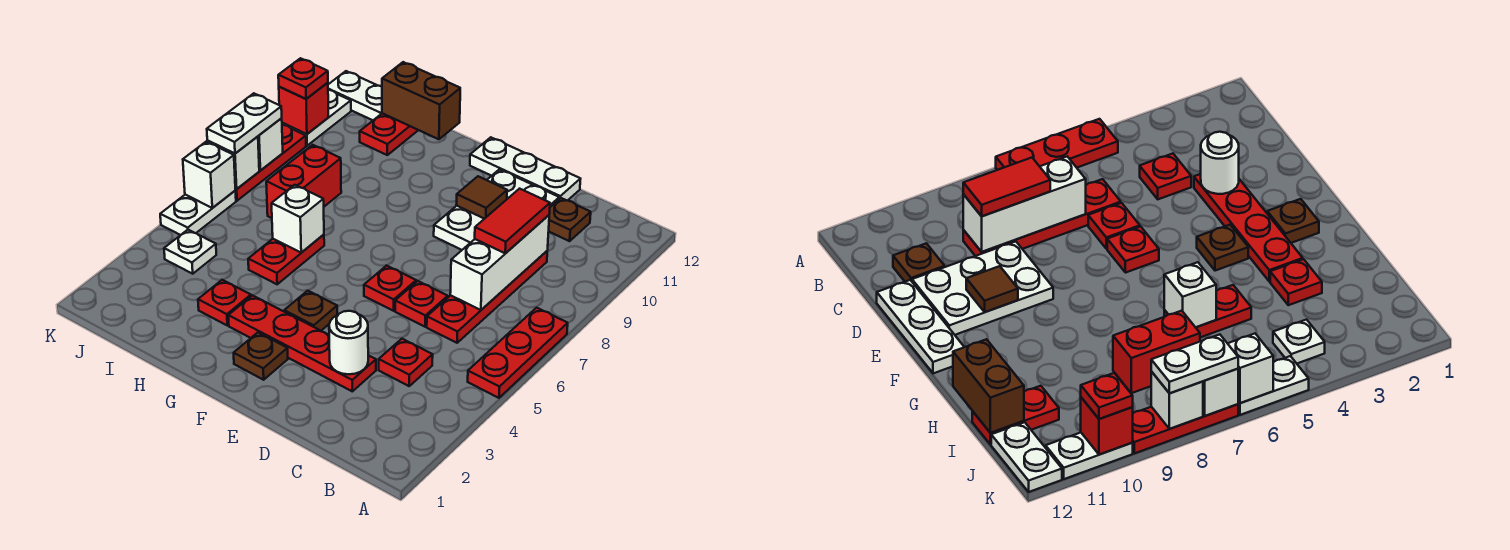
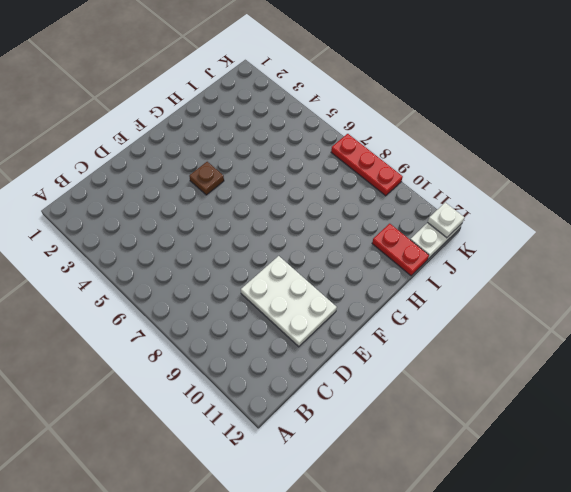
white plate K12 level 2 -> white plate J4 level 1
none -> red plate A5:A7 level 1
none -> red plate C4 level 1
none -> red plate C6:C9 level 1
none -> brown plate C11 level 1

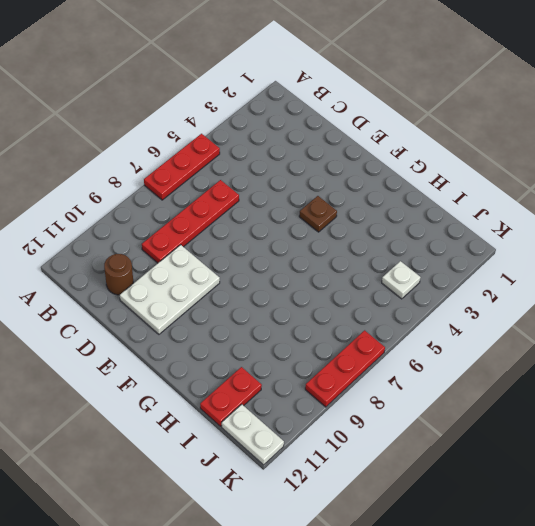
brown round brick C11 level 1 -> brown plate C11 level 1
none -> red plate C4 level 1
none -> red plate D3:G3 level 1
none -> red plate D6 level 1
none -> white plate D12:F12 level 1

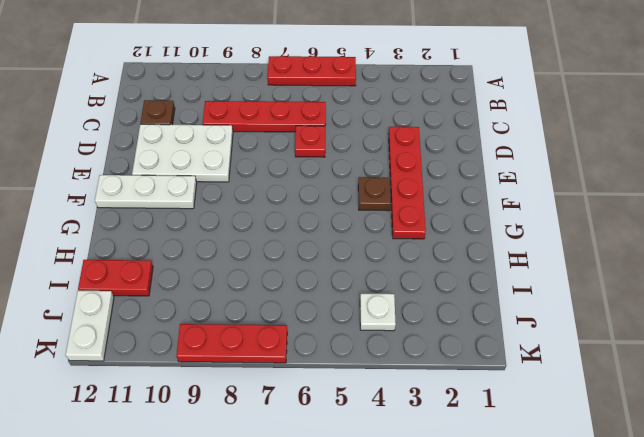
white plate F10:F12 level 1 -> white plate D12:F12 level 1
none -> red plate C4 level 1
none -> red plate E6 level 1
none -> brown plate F2 level 1
none -> red plate H3 level 1

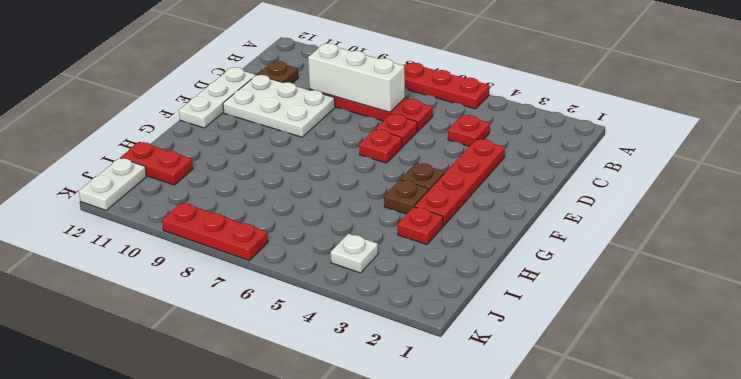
brown plate G4 level 1 -> brown plate F2 level 1
none -> red plate H5:H6 level 1
none -> red brick I7:I8 level 1
none -> white plate K5:K6 level 1
none -> white plate K10:K11 level 1

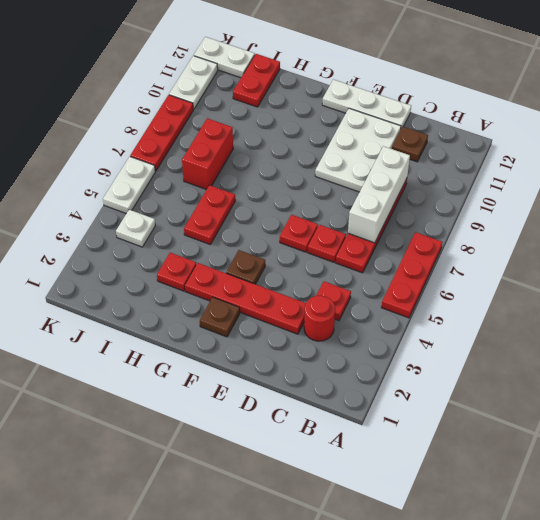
red round brick C3 level 1 -> none
none -> white round brick D3 level 2
none -> brown tile E10 level 2
none -> white brick H6 level 2
none -> brown brick H12:I12 level 2

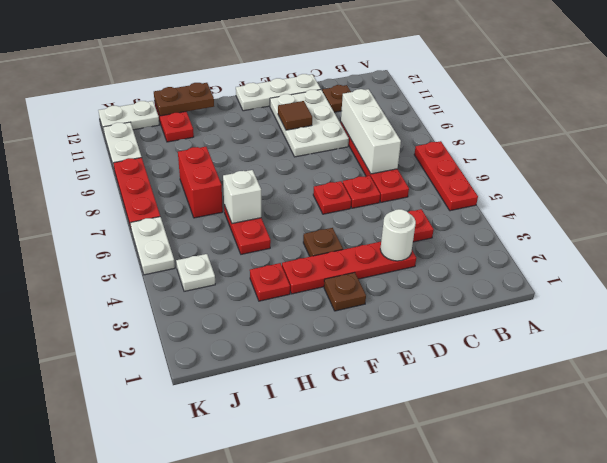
brown plate H12:I12 level 2 -> brown brick H12:I12 level 2
none -> white brick K6 level 2
none -> white brick K7 level 2
none -> white brick K8 level 2
none -> red brick K10 level 2

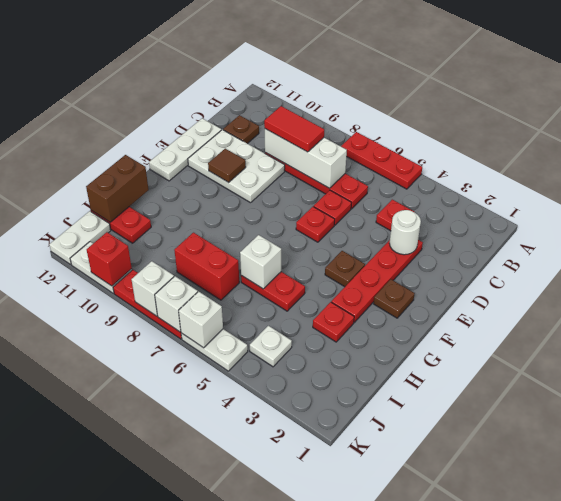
none -> white plate K7:K8 level 3
none -> red plate K10 level 3

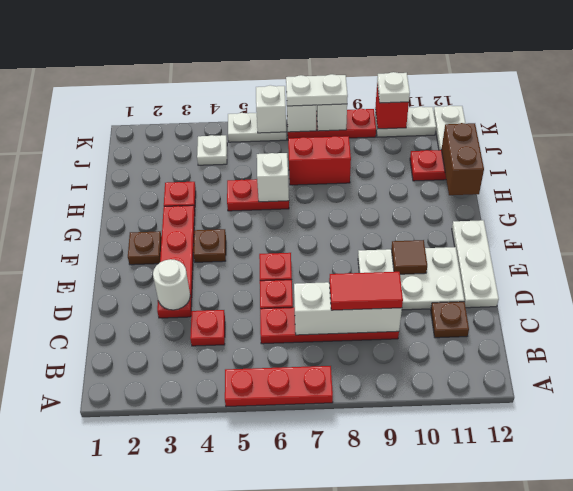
white plate K10 level 3 -> red plate K10 level 3

